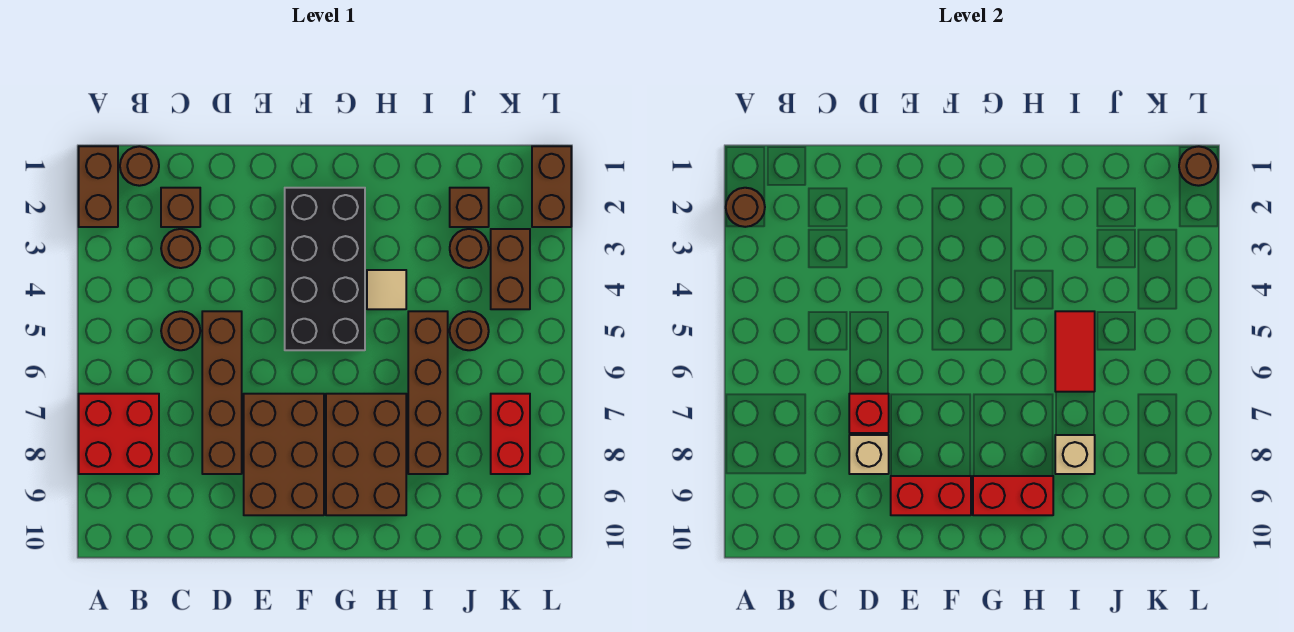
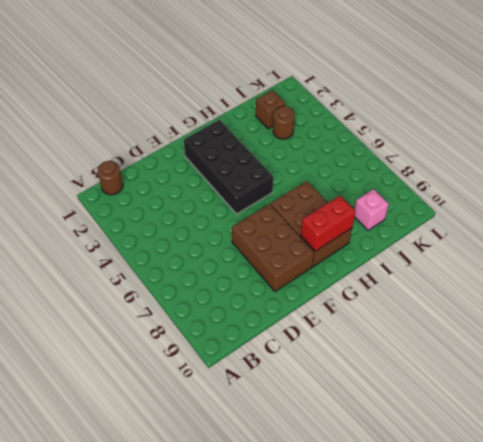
pink brick J9 level 1 -> none
none -> brown brick A1:A2 level 1
none -> red brick A7:B8 level 1
none -> brown brick C2 level 1

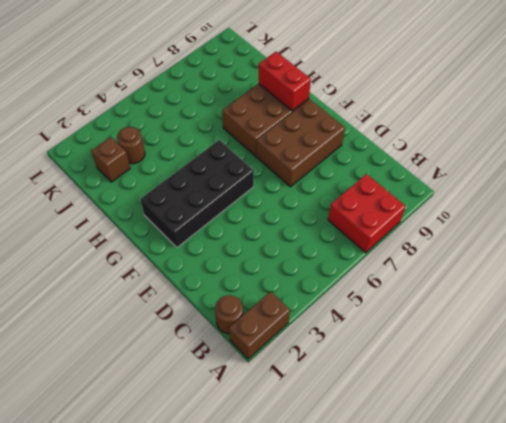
none -> brown brick C2 level 1
none -> brown round brick C3 level 1
none -> brown round brick C5 level 1

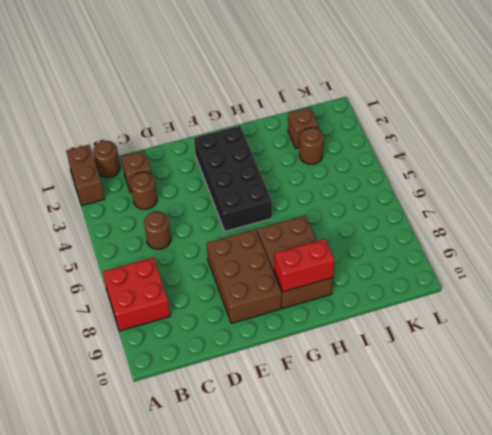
none -> brown brick D5:D8 level 1
none -> tan tile H4 level 1
none -> brown brick I5:I8 level 1

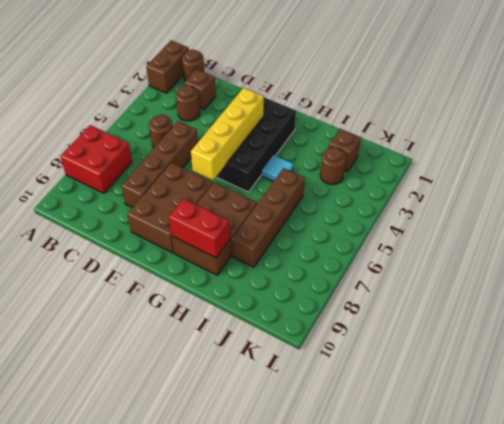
yellow brick F3:F6 level 2 -> none
cyan tile H4 level 1 -> tan tile H4 level 1
none -> brown round brick J5 level 1
none -> brown brick K3:K4 level 1
none -> red brick K7:K8 level 1

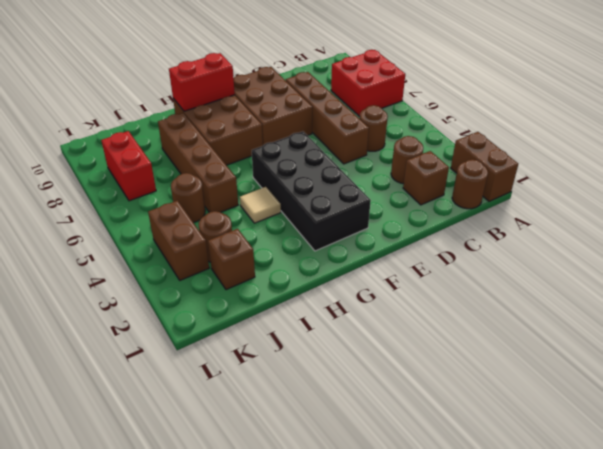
none -> brown brick L1:L2 level 1
none -> brown round brick A2 level 2
none -> red brick D7 level 2

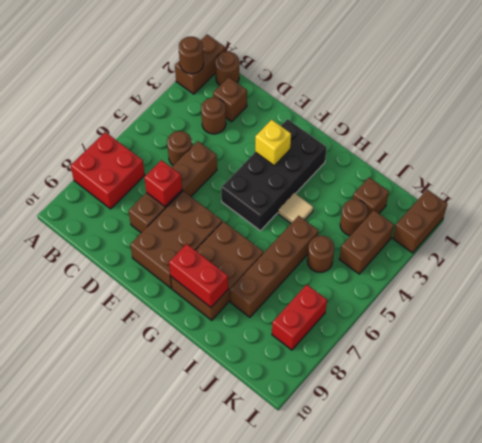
yellow brick F3 level 2 -> none
none -> tan brick D8 level 2
none -> red brick E9:F9 level 2
none -> red tile I5:I6 level 2

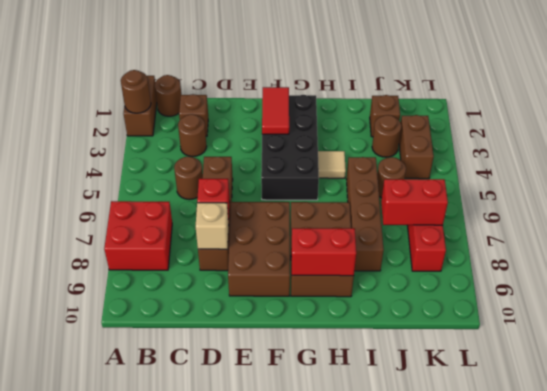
red tile F2:F3 level 2 -> red tile I5:I6 level 2
red brick J7:K7 level 2 -> red brick E9:F9 level 2
none -> brown brick L1:L2 level 1
none -> tan brick I8 level 2
none -> brown round brick L1 level 2

